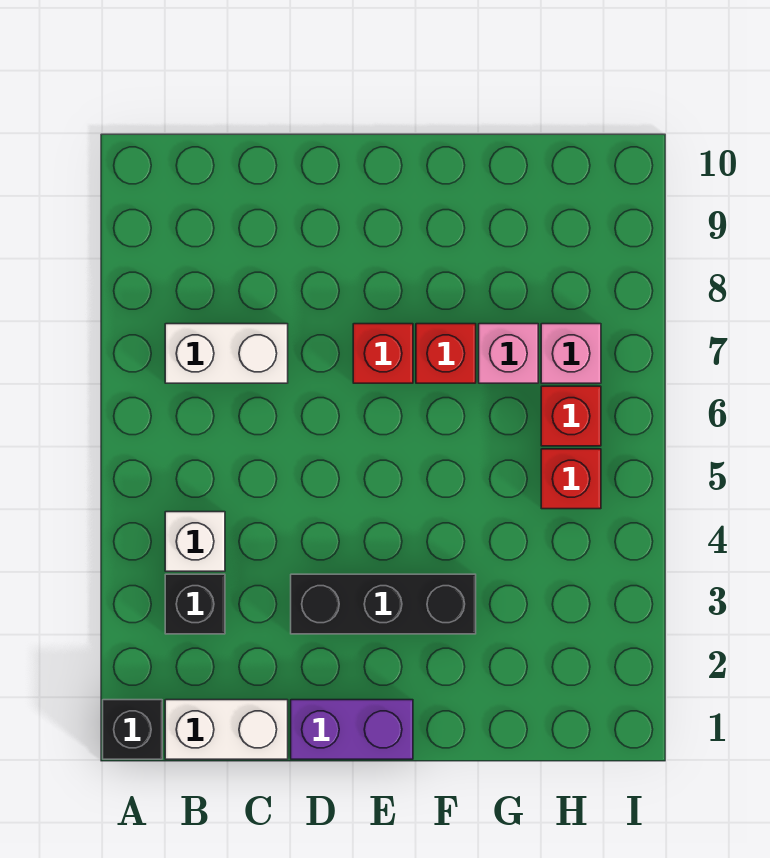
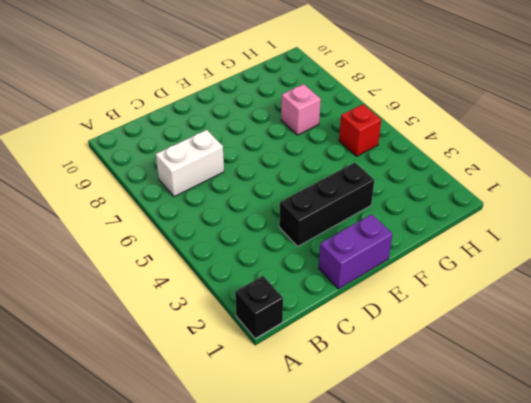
none -> white brick B1:C1 level 1
none -> black brick B3 level 1
none -> white brick B4 level 1

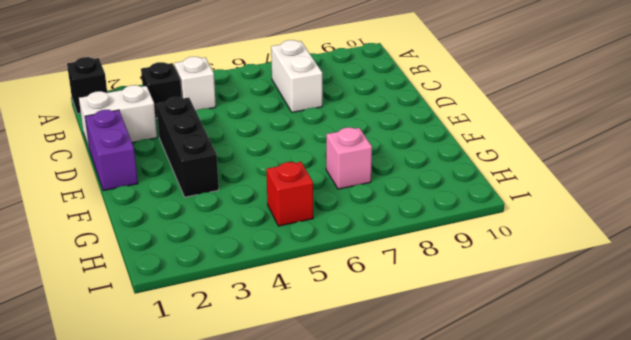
white brick C1:C2 level 1 -> white brick B1:C1 level 1
none -> red brick E7 level 1
none -> red brick F7 level 1
none -> red brick H6 level 1

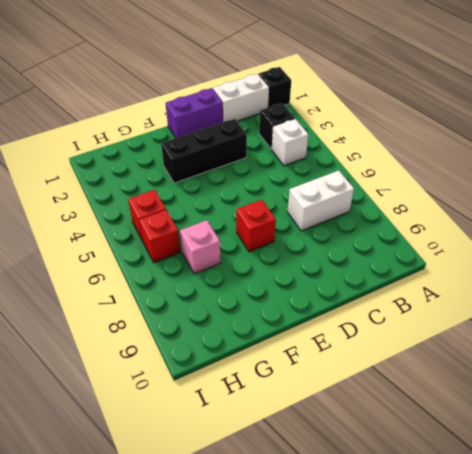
none -> red brick F7 level 1
none -> pink brick H7 level 1

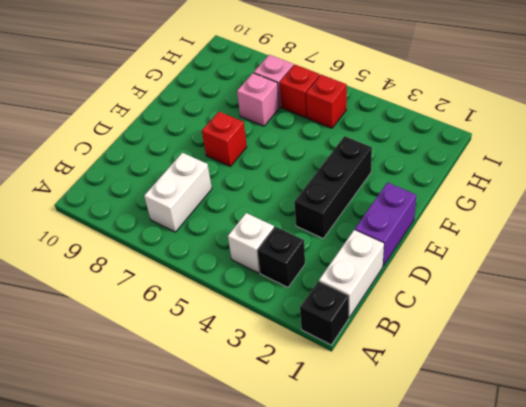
none -> red brick F7 level 1

